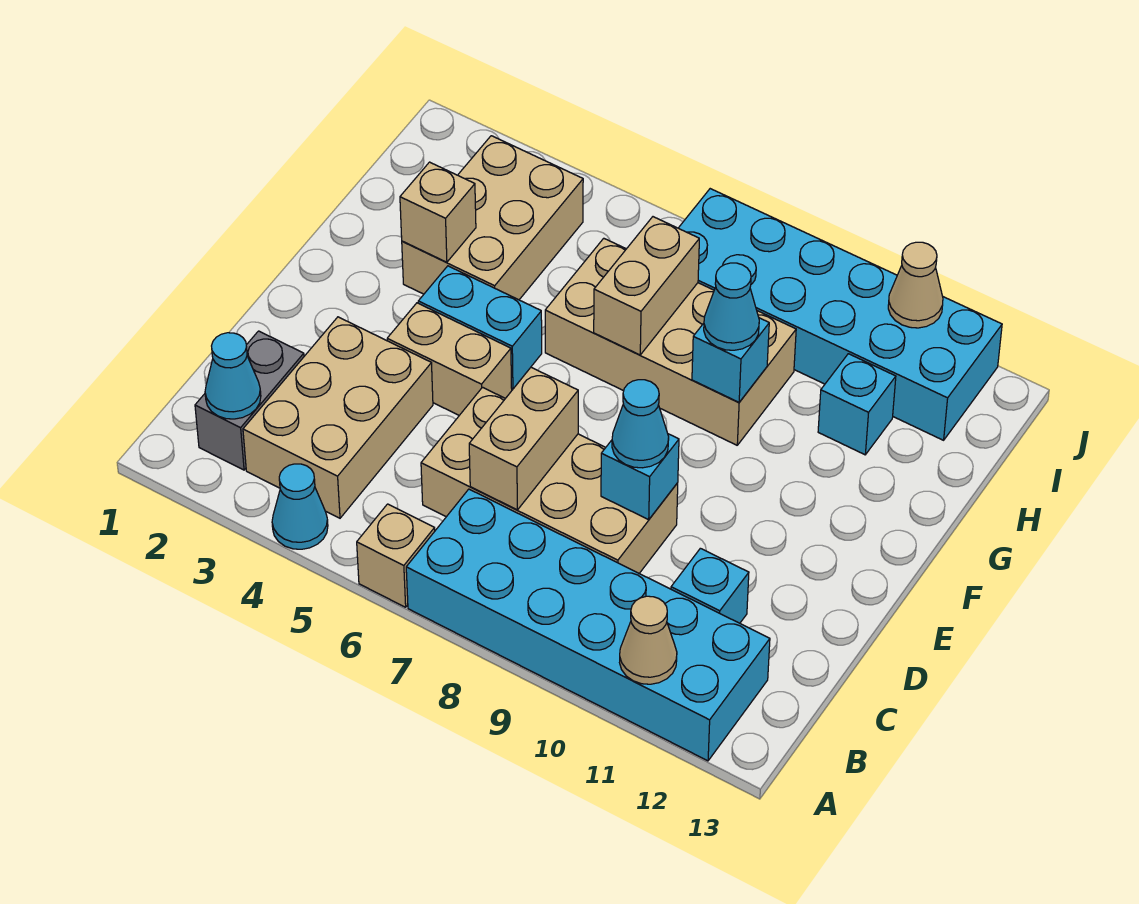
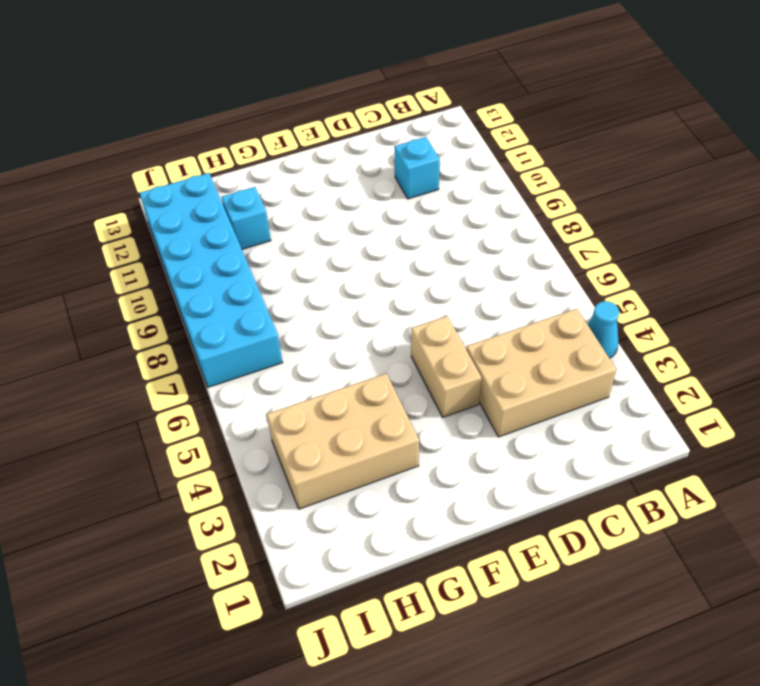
none -> tan brick A6 level 1
none -> cyan brick A7:B12 level 1
none -> grey brick B2:C2 level 1

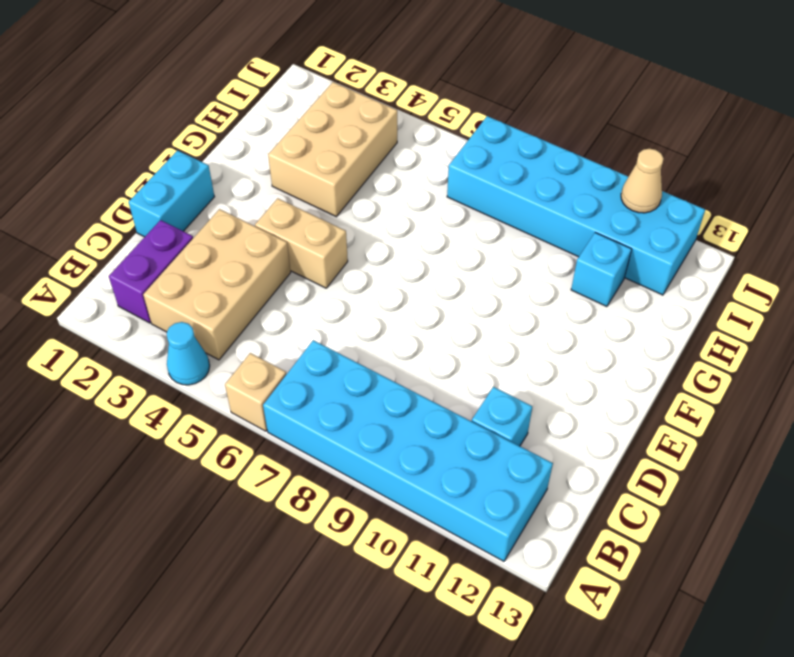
purple brick B2:C2 level 1 -> grey brick B2:C2 level 1
cyan brick D1:E1 level 1 -> cyan brick F4:F5 level 1
none -> tan brick C6:D9 level 1
none -> tan brick G6:H9 level 1
none -> tan cone A11 level 2

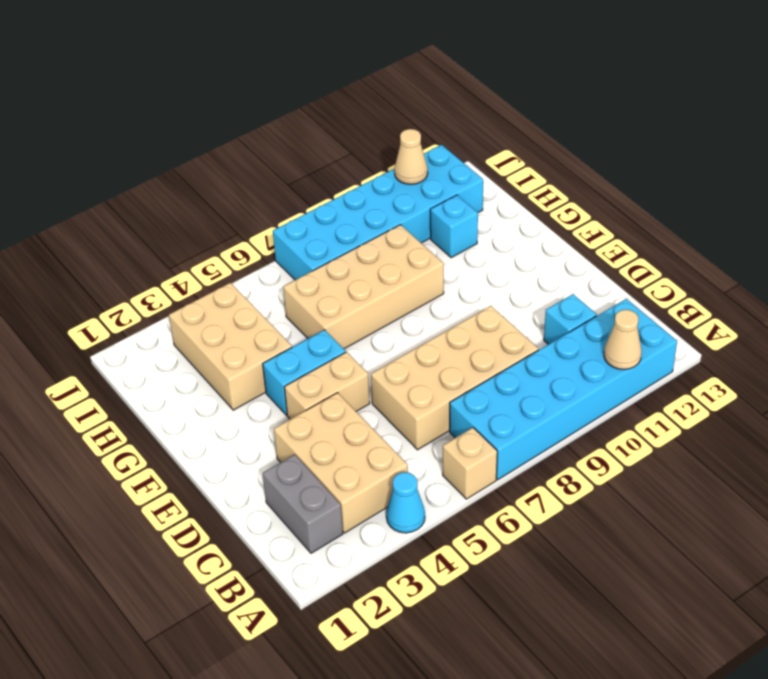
none -> cyan cone B2 level 2
none -> tan brick C7:D7 level 2
none -> cyan brick D9 level 2

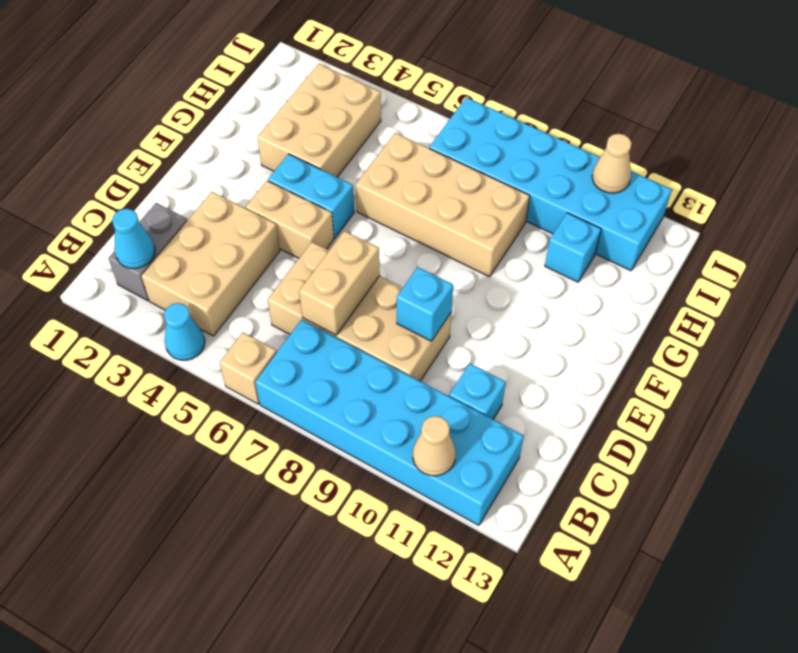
none -> tan brick G3 level 2
none -> tan brick G7:H7 level 2
none -> cyan brick G9 level 2

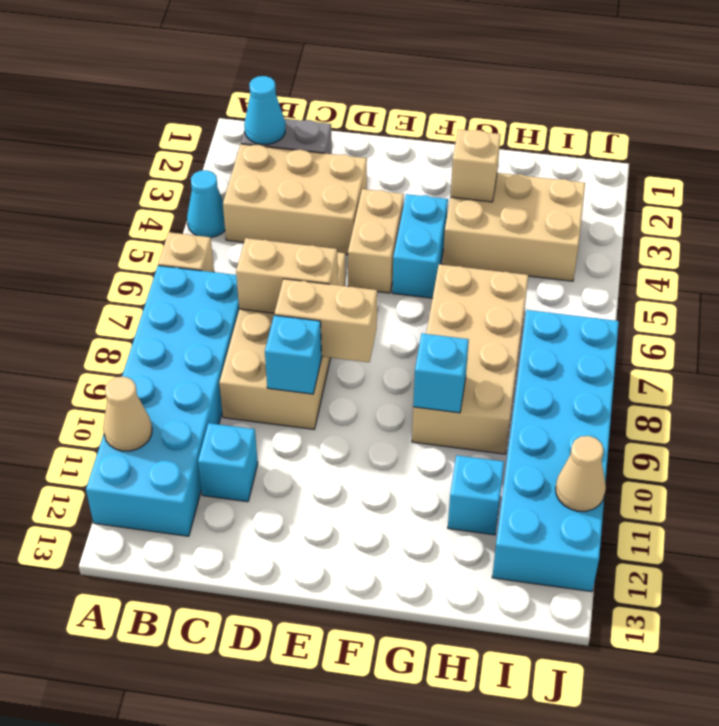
tan brick D8:E8 level 2 -> tan brick G7:H7 level 2
none -> cyan cone D9 level 3
none -> cyan cone G9 level 3

